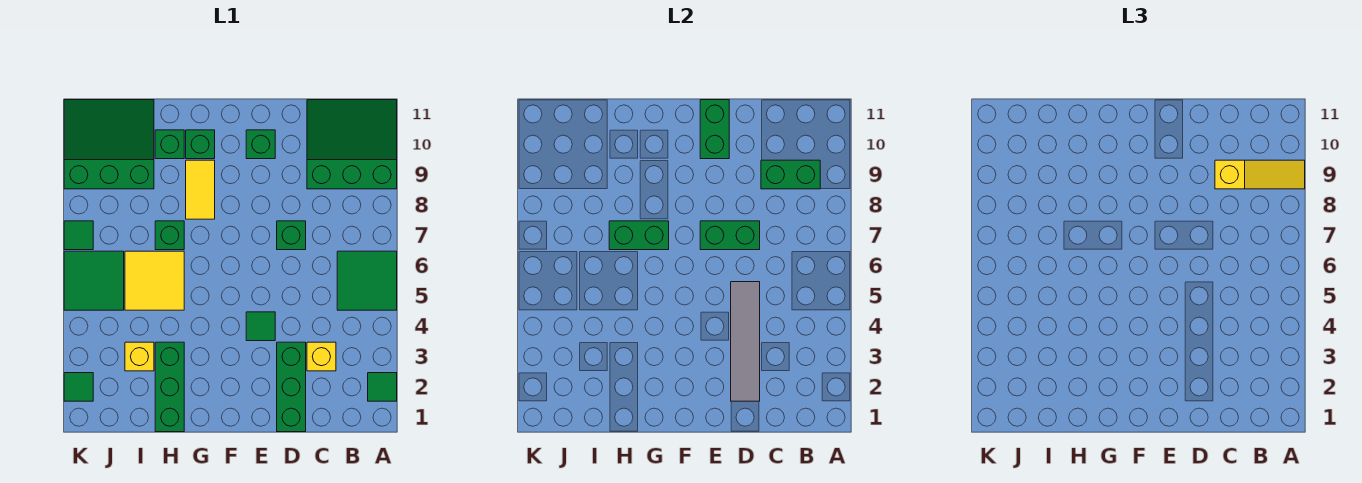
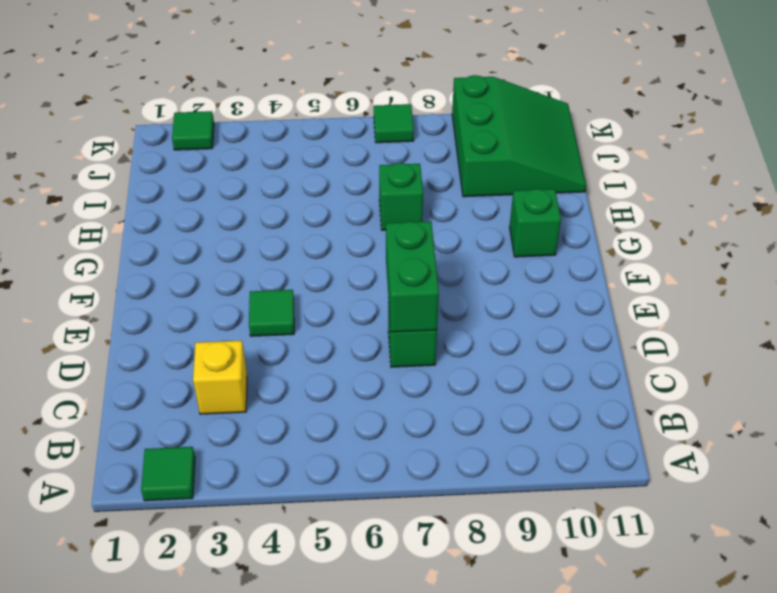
none -> green tile A5:B6 level 1
none -> green slope A9:C11 level 1 top 9
none -> green brick D1:D3 level 1

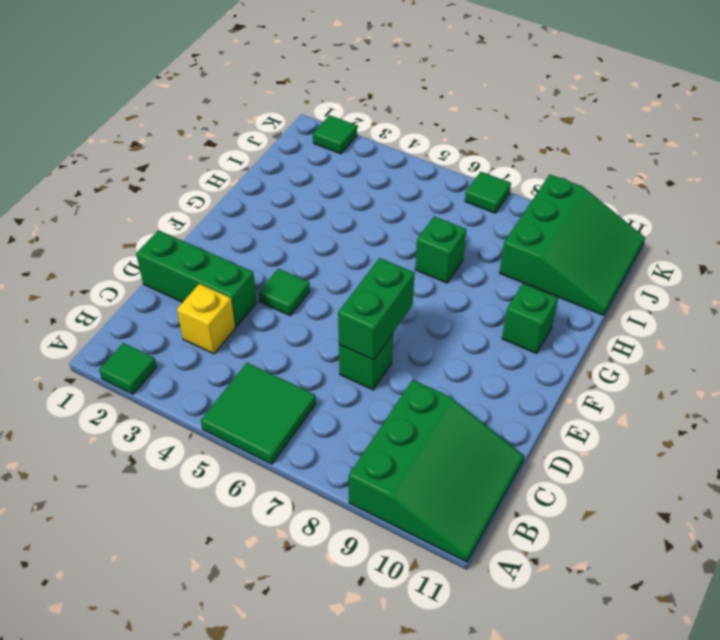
none -> green brick E10 level 1
none -> yellow tile G8:G9 level 1
none -> green brick H1:H3 level 1

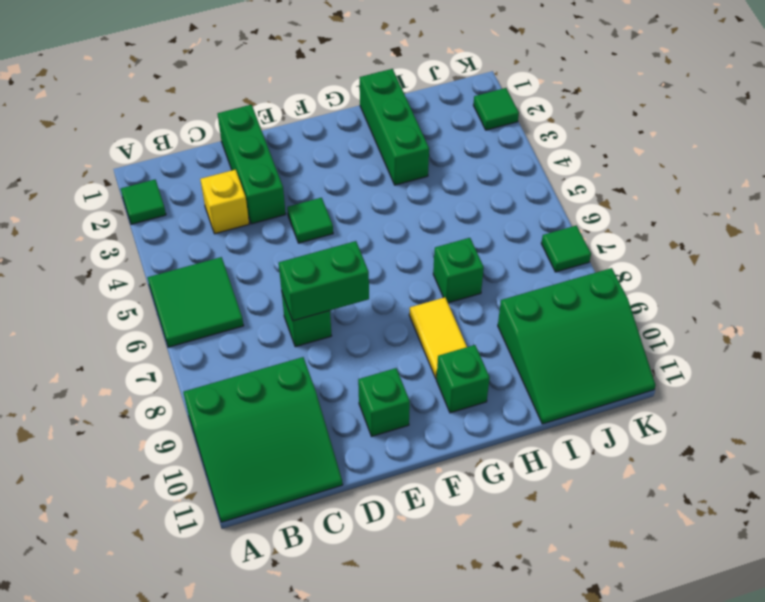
none -> yellow tile H5:I6 level 1
none -> green brick H10 level 1
none -> yellow brick I3 level 1

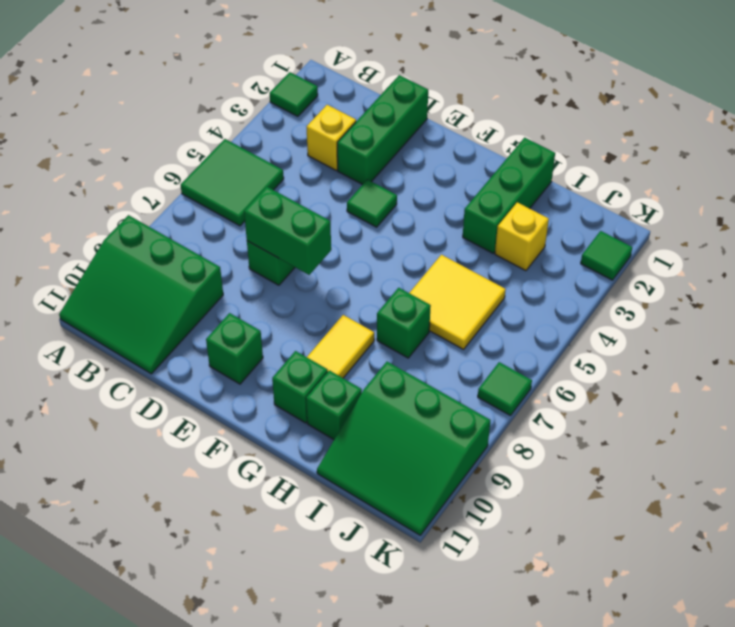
none -> green tile J5:K6 level 1
none -> green brick B9:C9 level 2
none -> grey tile D2:D5 level 2

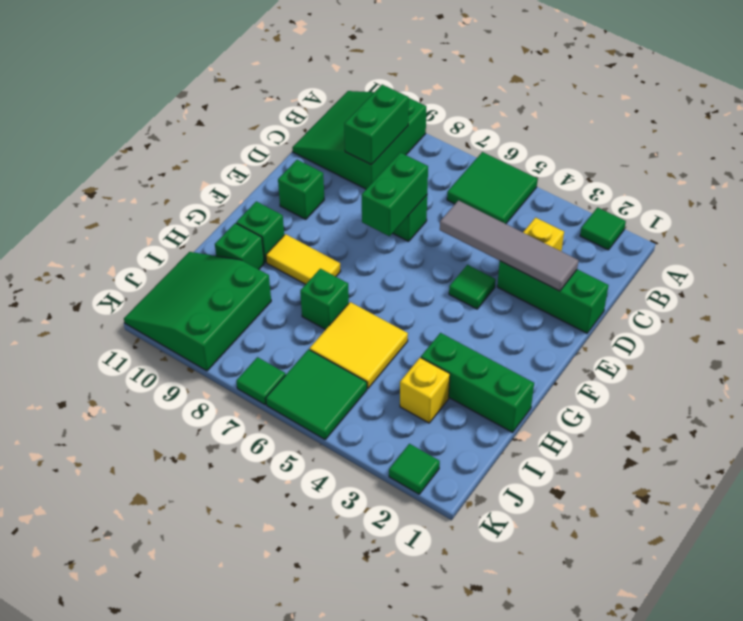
none -> green brick E10:E11 level 2
none -> green brick G7:H7 level 2
none -> yellow slope A9:C9 level 3 top C

